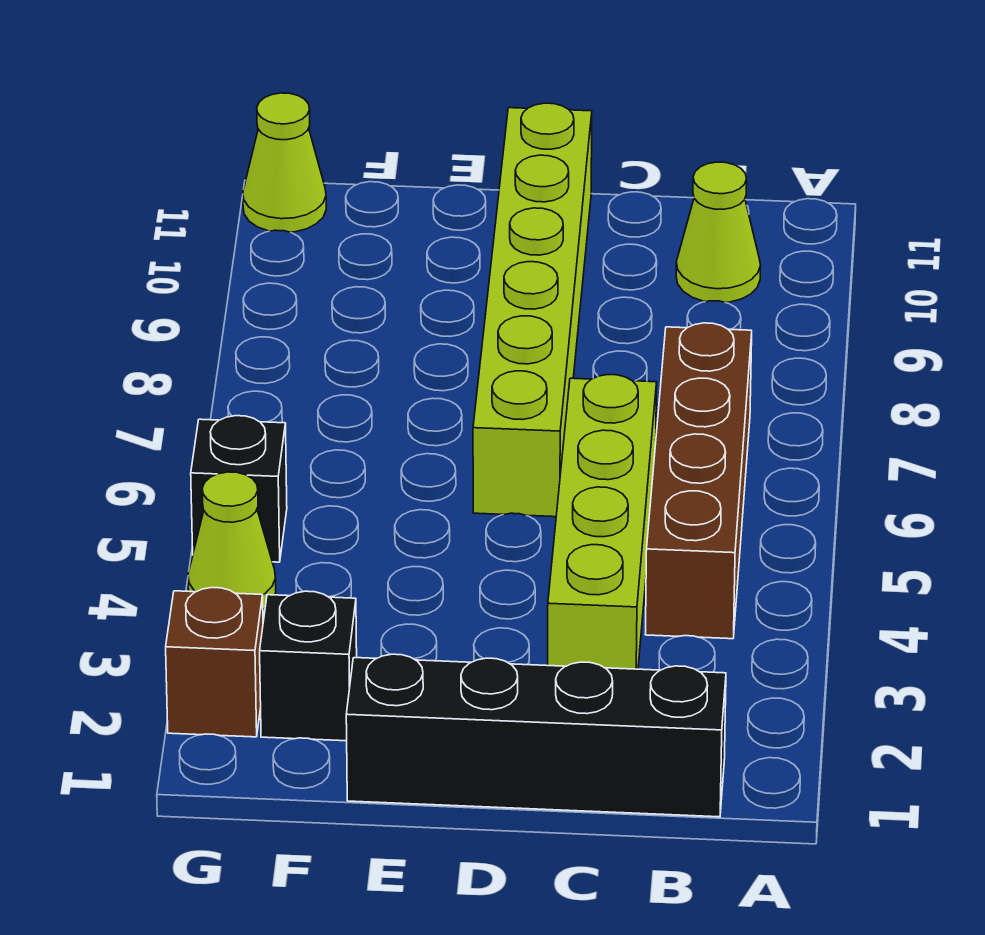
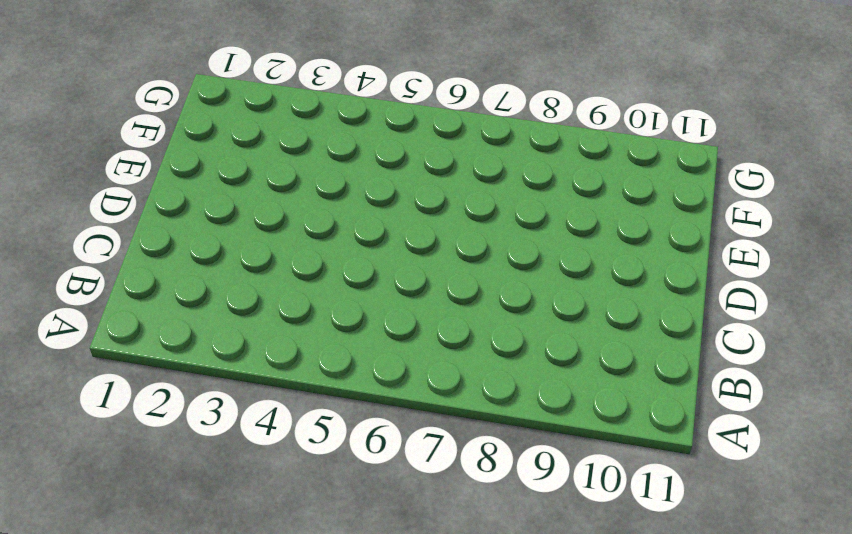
none -> black brick B1:E1 level 1
none -> brown brick B4:B7 level 1

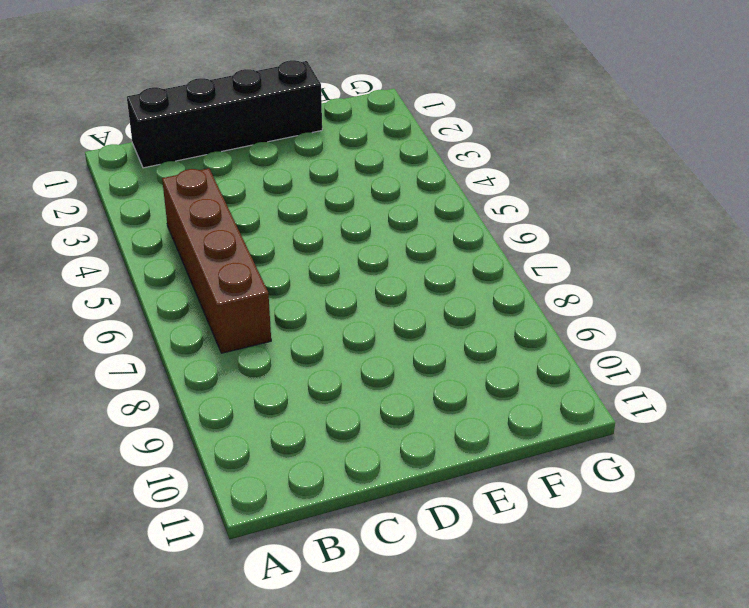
none -> lime cone B10 level 1
none -> lime brick C3:C6 level 1

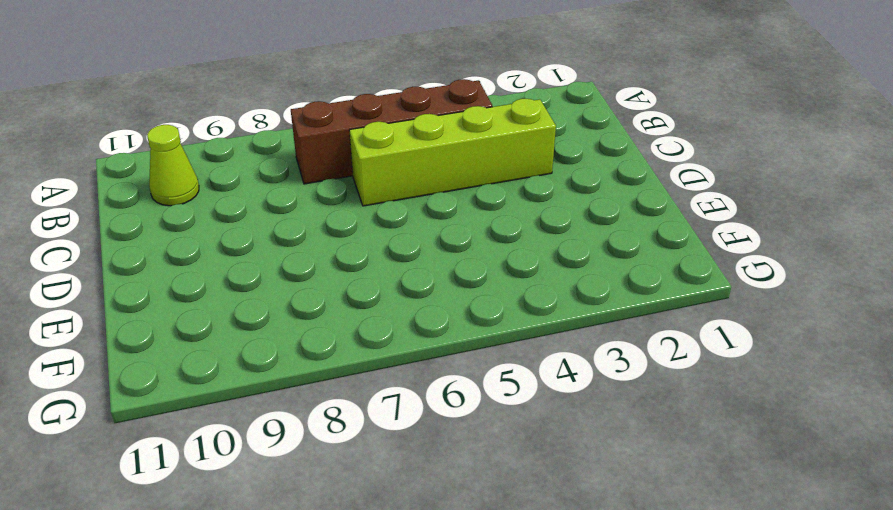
none -> black brick B1:E1 level 1
none -> lime brick D6:D11 level 1

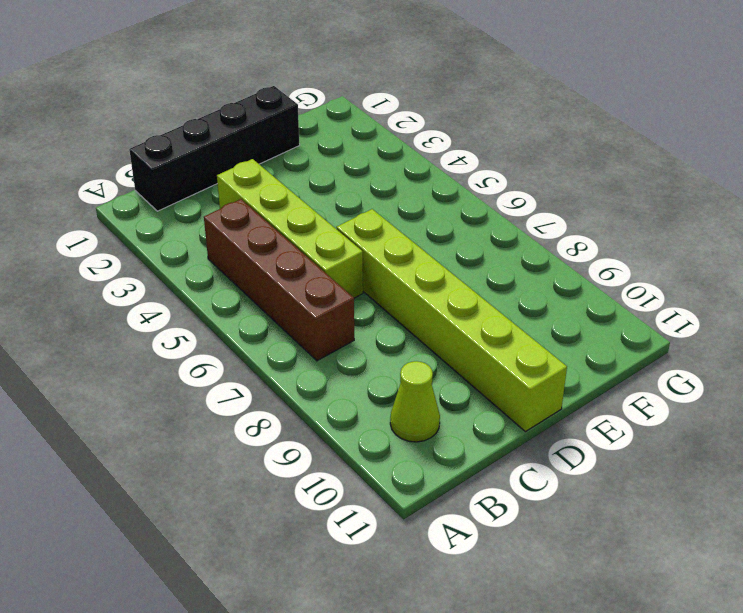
none -> black brick F2 level 1
none -> brown brick G2 level 1

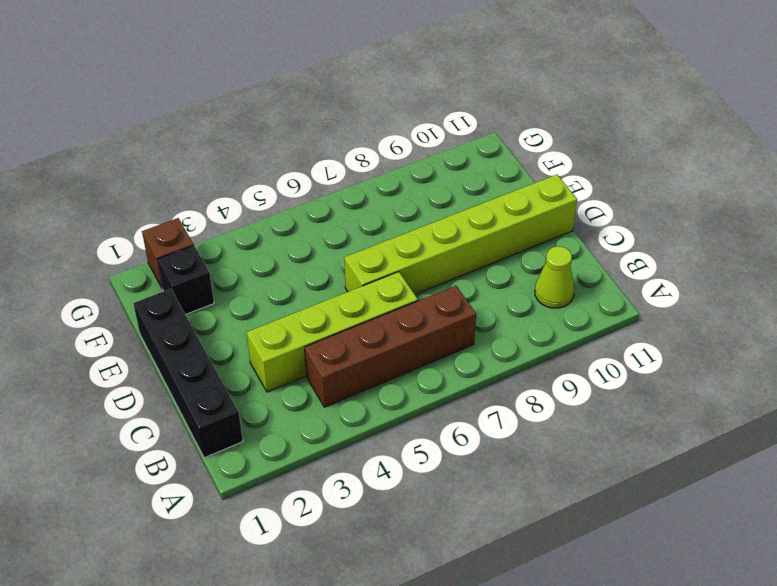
none -> lime cone G4 level 1
none -> black brick G5 level 1

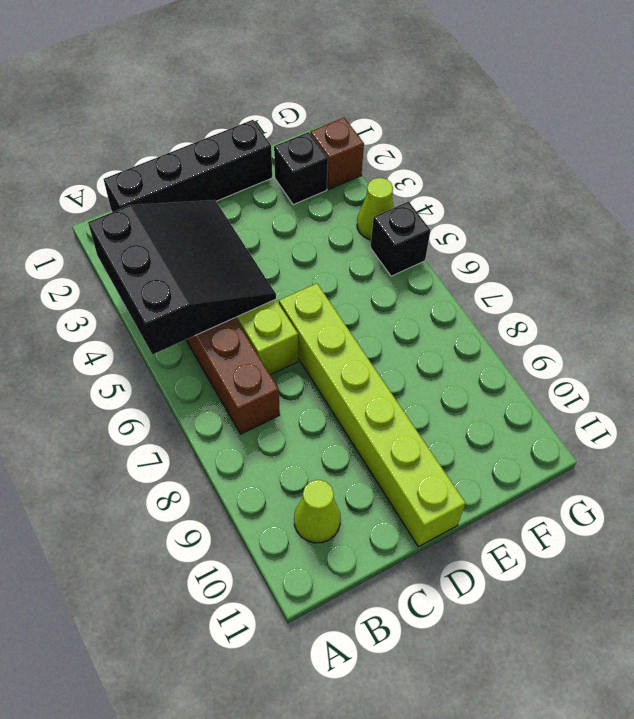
black slope A3:C5 level 2 top A -> none
none -> lime cone G11 level 1

